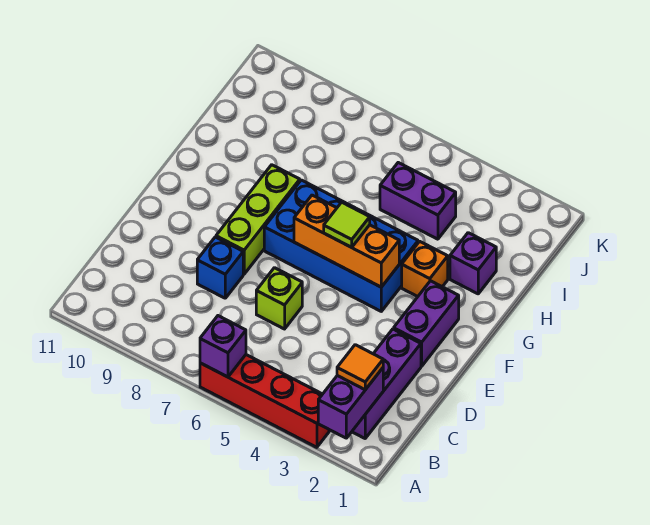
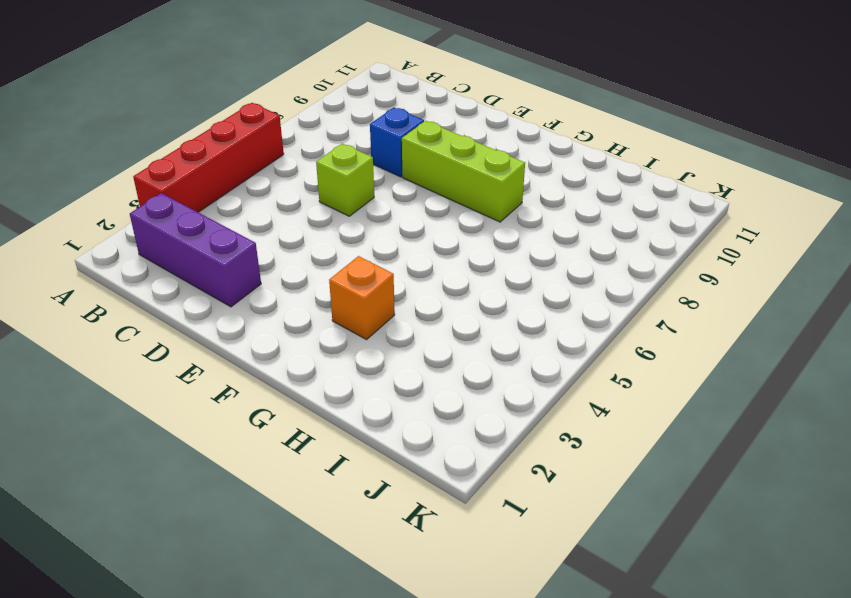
none -> purple brick E2:F2 level 1
none -> blue brick F4:G7 level 1
none -> purple brick H2 level 1

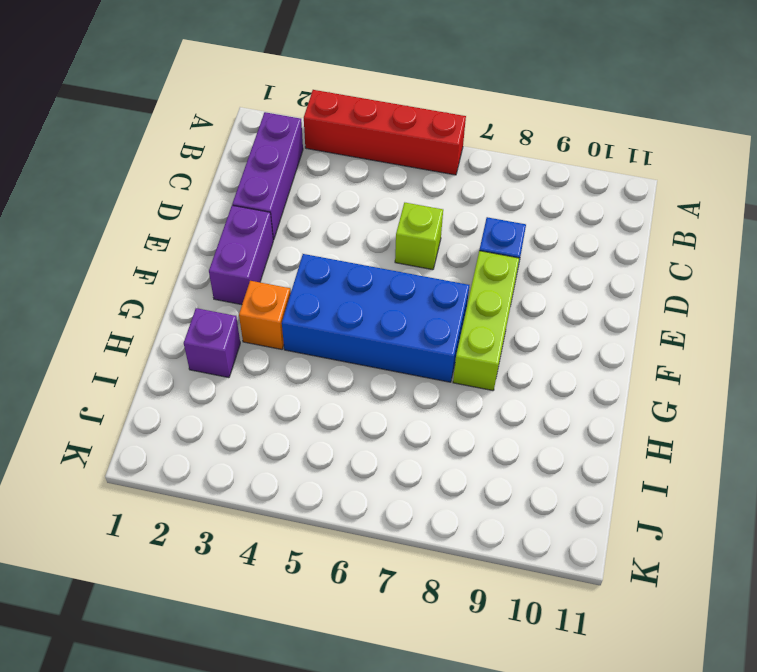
none -> purple brick I4:I5 level 1
none -> purple brick A2:B2 level 2
none -> purple brick A6 level 2

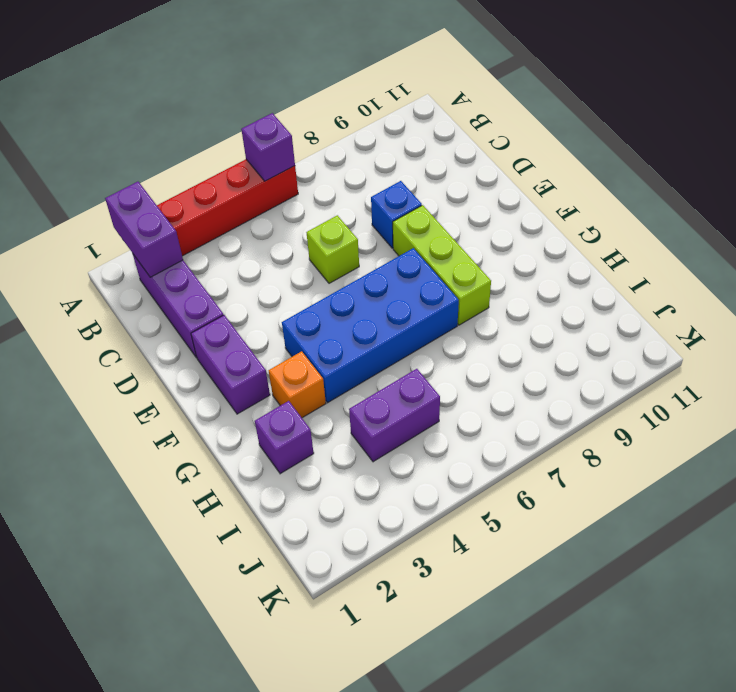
none -> orange brick F4:F6 level 2
none -> orange tile B2 level 3
none -> lime tile F5 level 3

